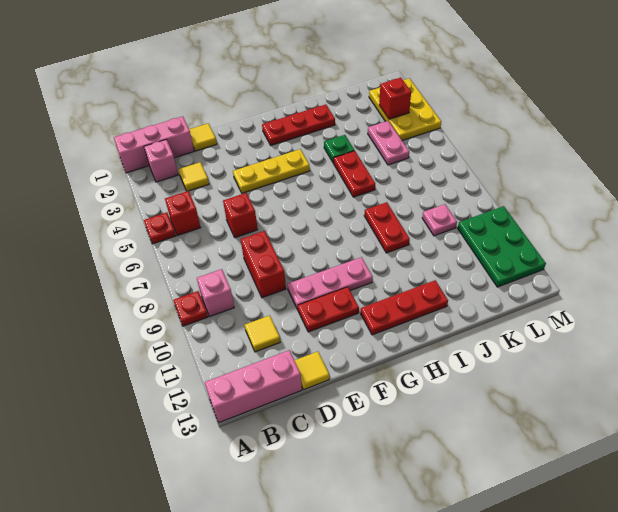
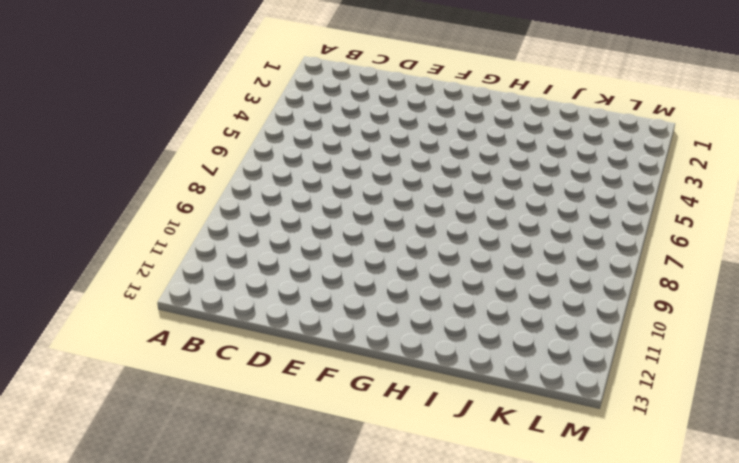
none -> pink brick A1:C1 level 1
none -> red plate A5 level 1
none -> red plate A9 level 1

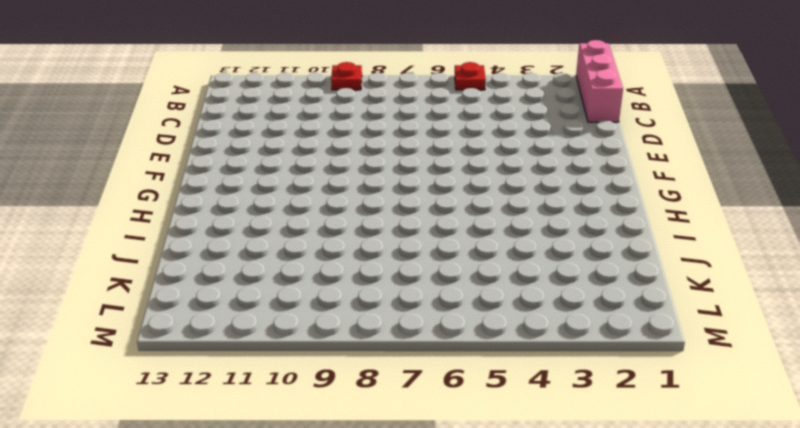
none -> pink brick A13:C13 level 1
none -> pink brick B2 level 1
none -> red brick B5 level 1

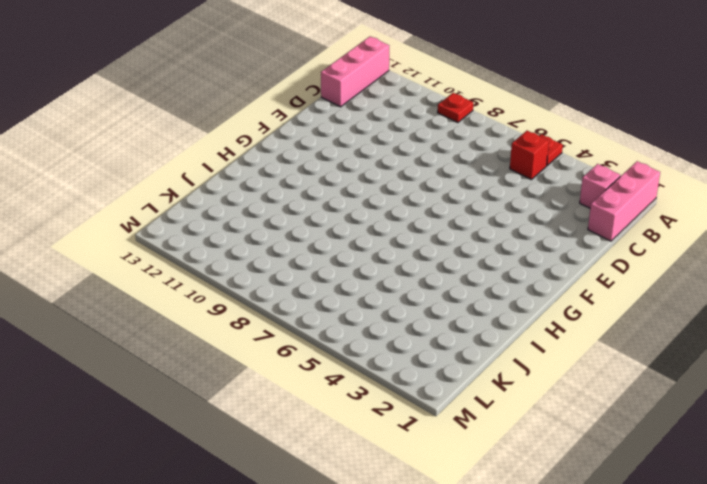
none -> pink brick B9 level 1
none -> yellow tile C3 level 1
none -> yellow tile C11 level 1

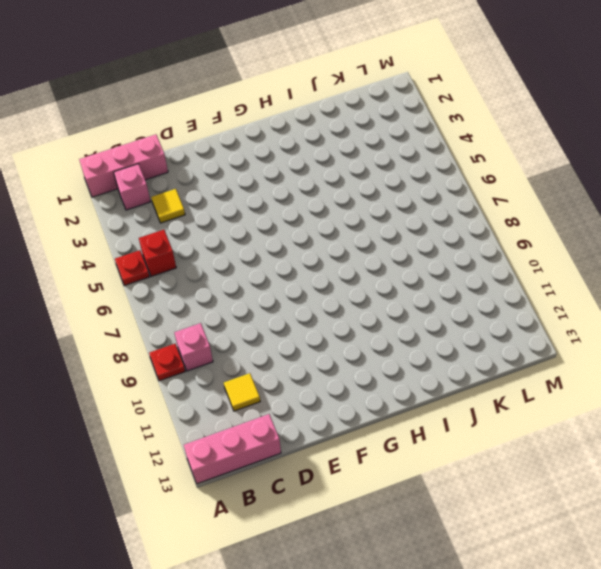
none -> yellow tile D1 level 1
none -> red brick D6 level 1
none -> red brick D8:D9 level 1

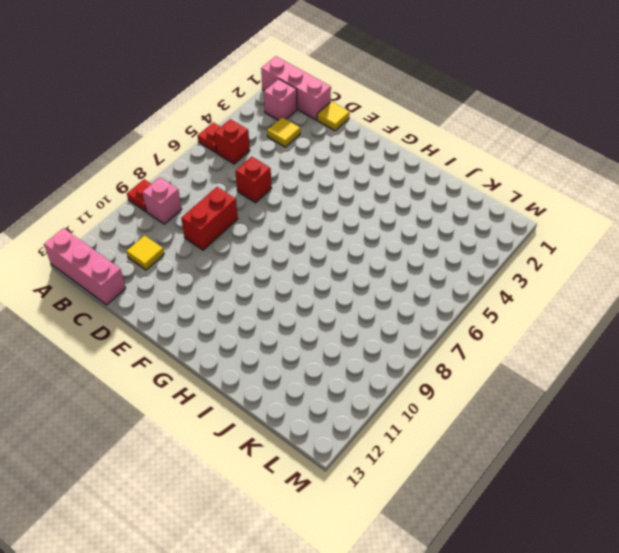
none -> yellow tile D13 level 1
none -> yellow plate E4:G4 level 1
none -> pink plate E10:G10 level 1

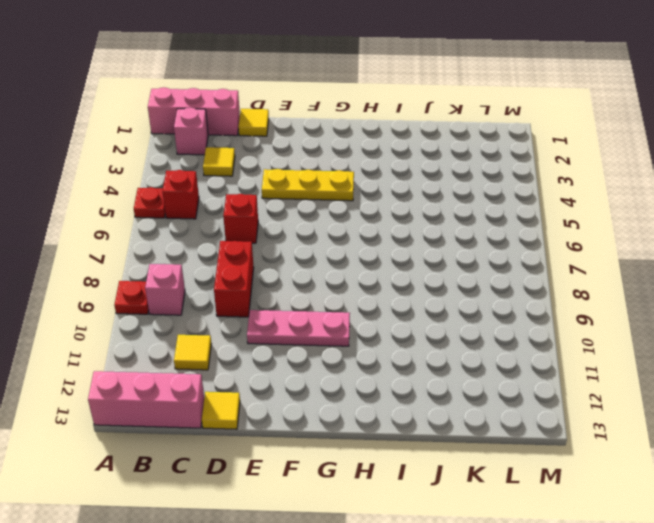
none -> red plate E11:F11 level 1
none -> red plate G2:I2 level 1
none -> red plate G12:I12 level 1

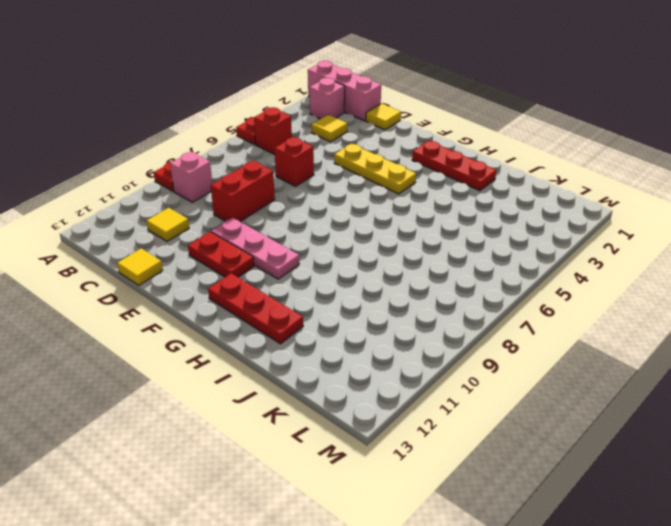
none -> pink brick A13:C13 level 1
none -> green plate I4 level 1
none -> red plate I5:I6 level 1

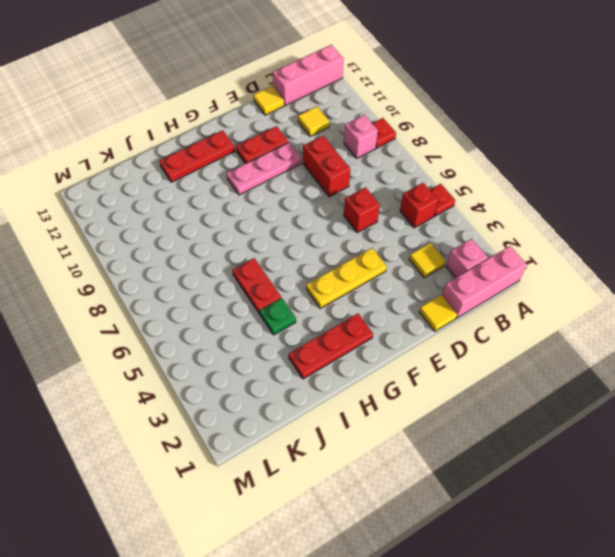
none -> red plate I8:I9 level 1
none -> pink plate K4:K5 level 1
none -> pink plate K9 level 1

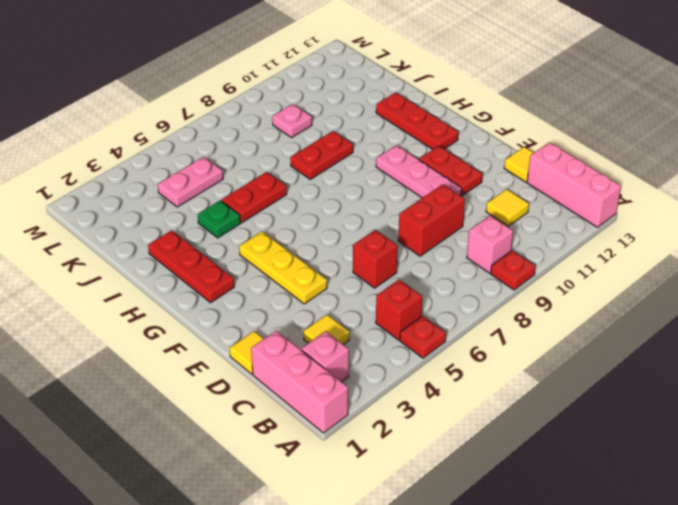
none -> yellow plate L2:M4 level 1
none -> green plate L10:M12 level 1
none -> red brick L3 level 2

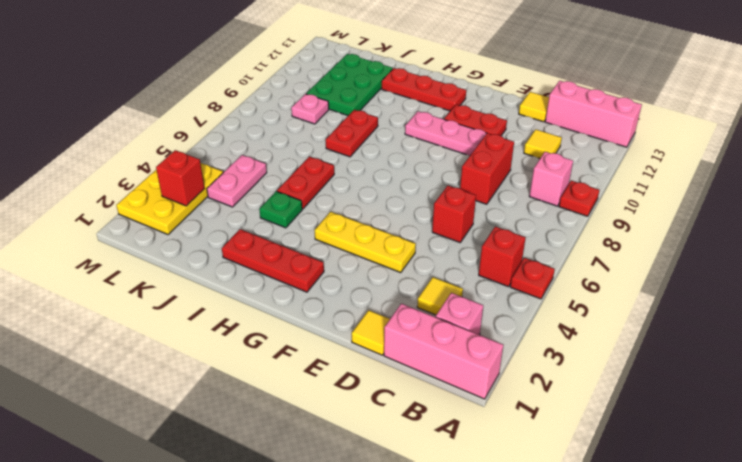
green plate J10:K12 level 1 -> green plate L10:M12 level 1

